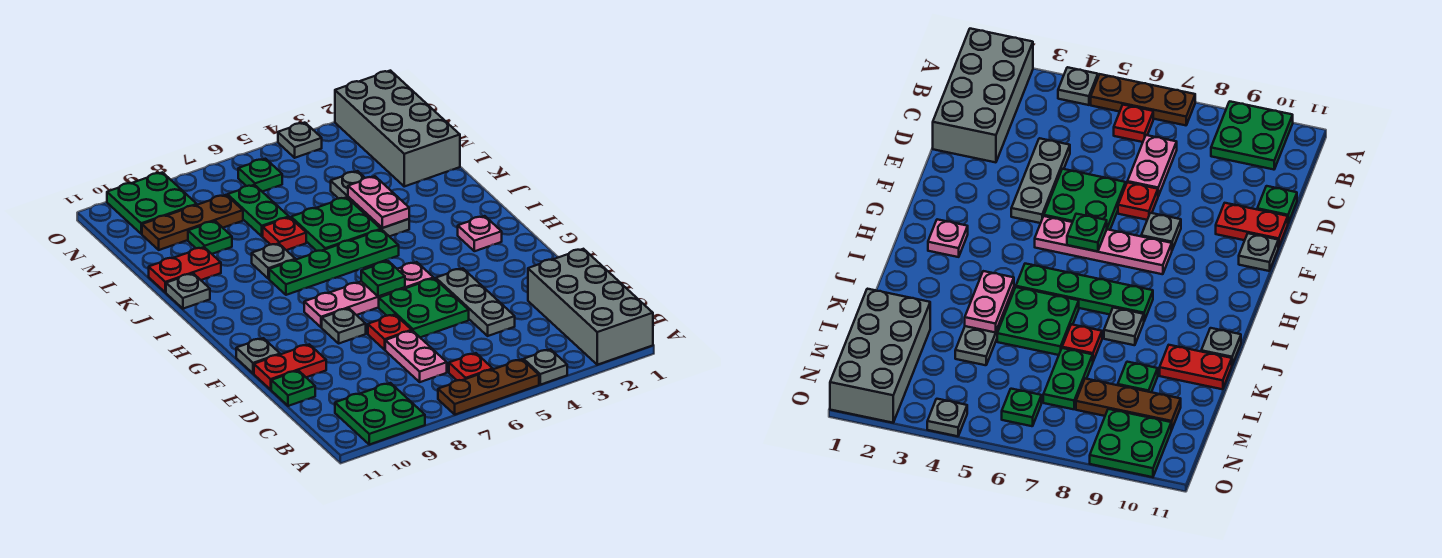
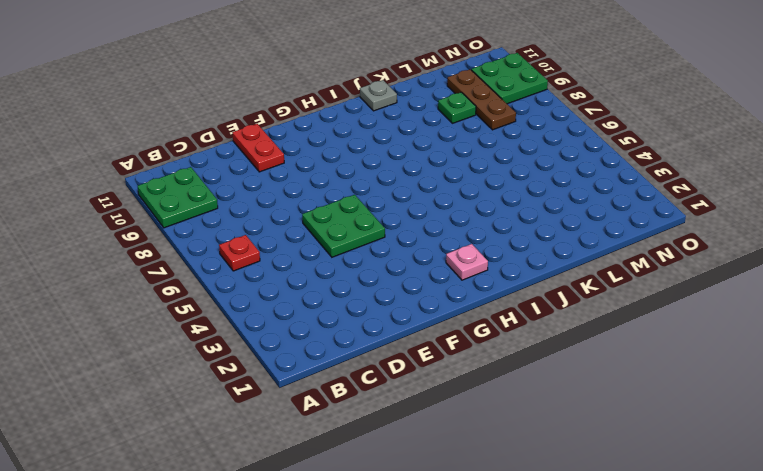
none -> grey brick A1:D2 level 1
none -> grey plate A4 level 1
none -> brown plate A5:A7 level 1
none -> pink plate C7:D7 level 1

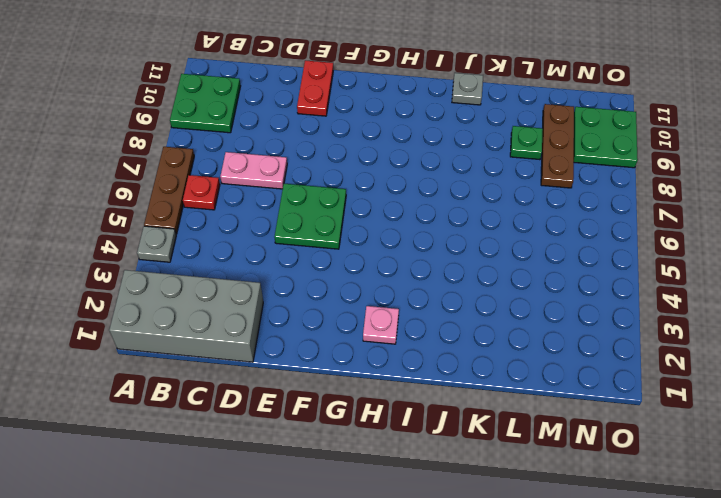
none -> grey plate D4:F4 level 1
none -> green plate D11 level 1
none -> red plate E7 level 1
none -> grey plate F8 level 1

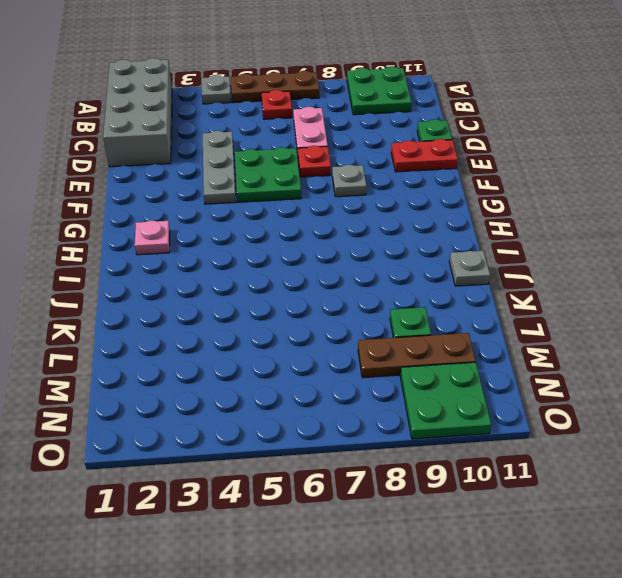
none -> grey plate F11 level 1
none -> pink plate G5:G8 level 1
none -> green plate I5:I8 level 1
none -> grey plate J4:L4 level 1

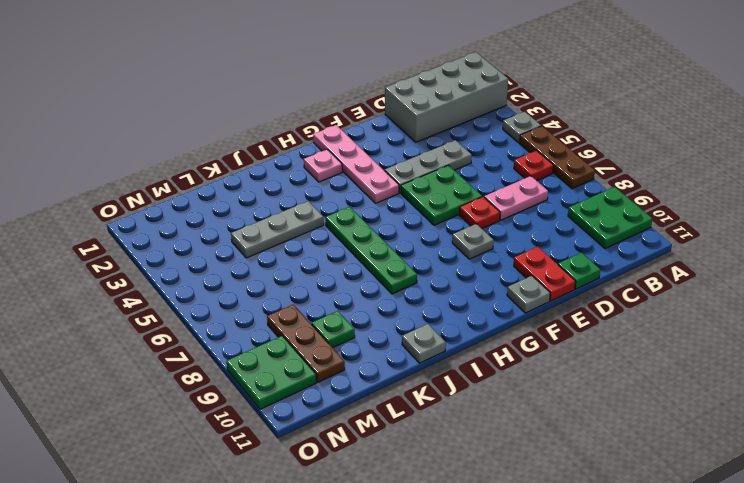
pink plate G1:G4 level 1 -> pink plate G5:G8 level 1
none -> green plate J5:K6 level 1
none -> grey plate J8 level 1
none -> red plate K7 level 1
none -> red plate K10:K11 level 1

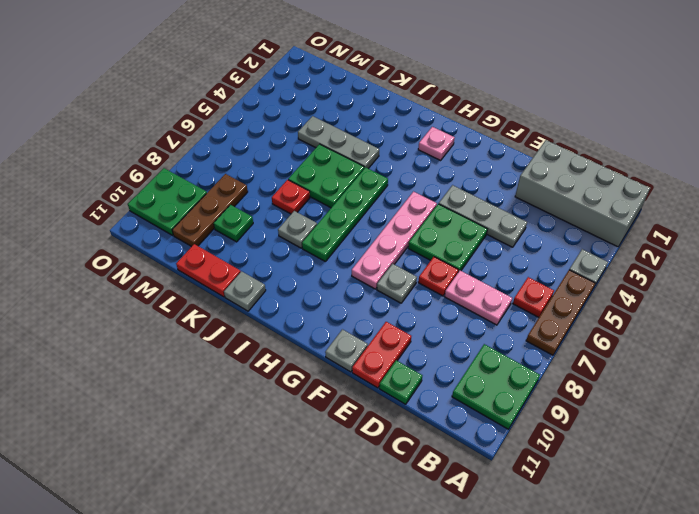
red plate K11:L11 level 1 -> red plate K10:K11 level 1
none -> grey brick L1:O2 level 1
none -> green plate L7:M7 level 1
none -> green plate N6 level 1
none -> grey plate O4 level 1

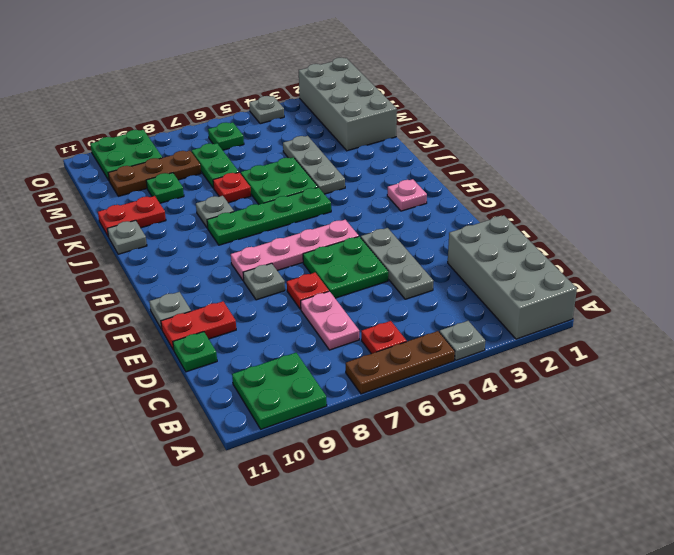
none -> green plate G6 level 2
none -> pink plate J4:K4 level 2

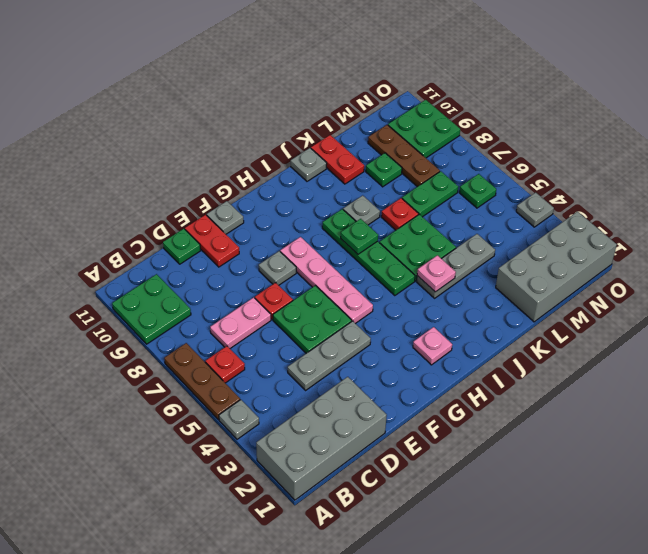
green plate I7 level 2 -> green plate G6 level 2
pink plate J4 level 2 -> pink plate J4:K4 level 2

